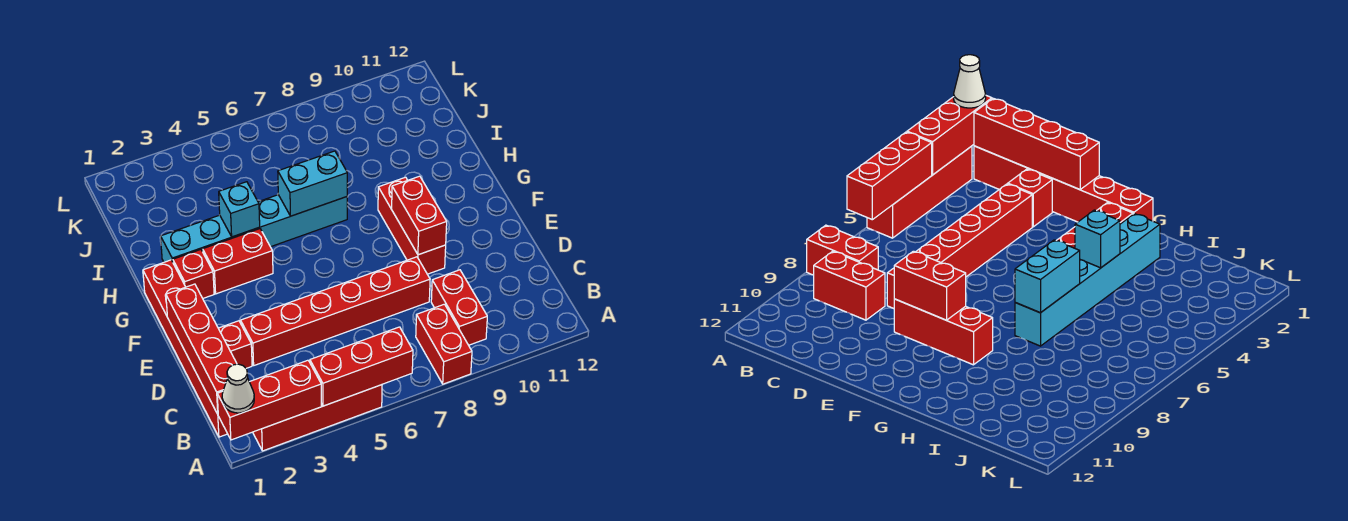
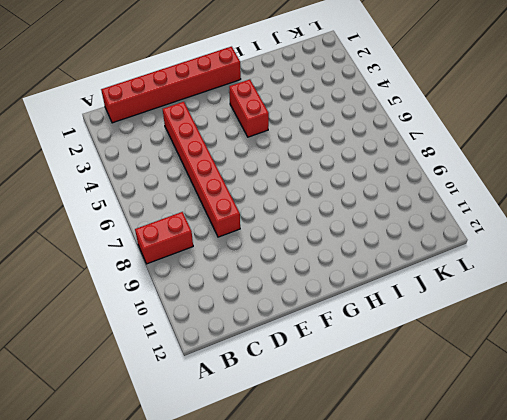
none -> red brick A2:A5 level 1
none -> red brick B9:C9 level 1
none -> red brick D2 level 1

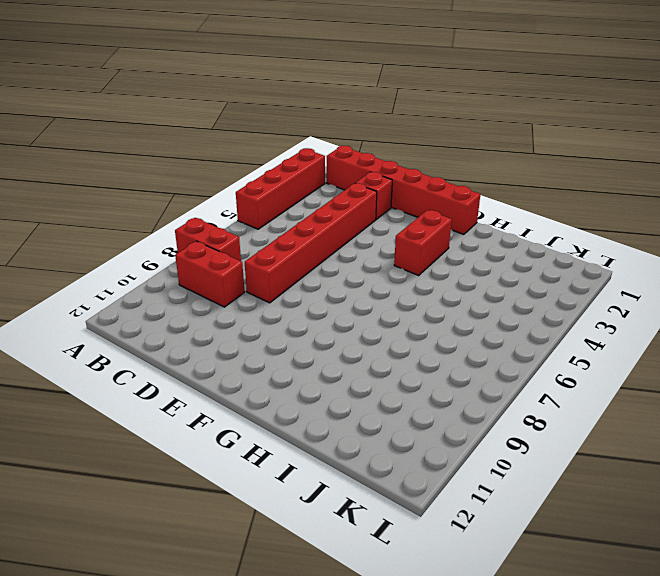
none -> red brick E9:G9 level 1
none -> red brick G2 level 1
none -> cyan brick H2:H7 level 1

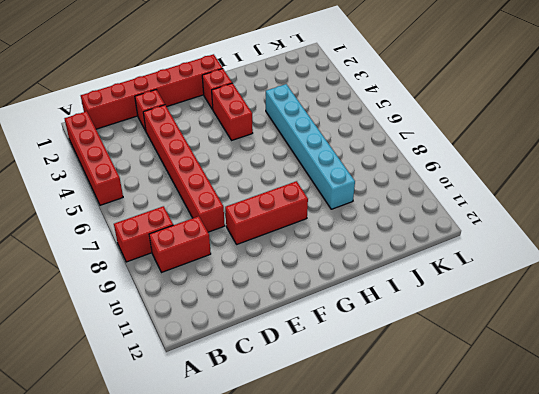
cyan brick I4:I9 level 1 -> cyan brick H2:H7 level 1
none -> red brick A1:A3 level 2
none -> red brick A4:A6 level 2
none -> red brick B1:E1 level 2

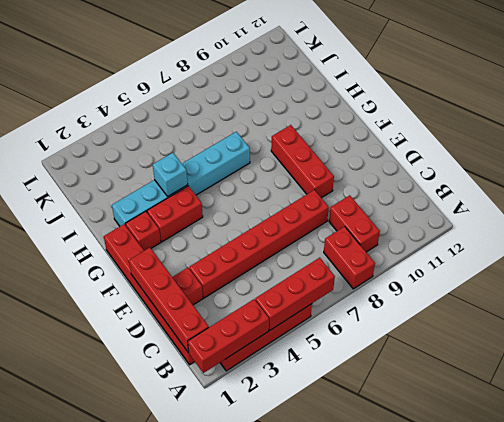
none -> red brick E9:F9 level 2
none -> cyan brick H6:H7 level 2
none -> white cone A1 level 3

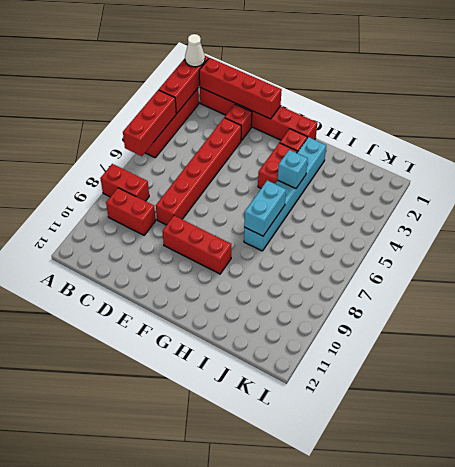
none -> red brick E9:F9 level 2

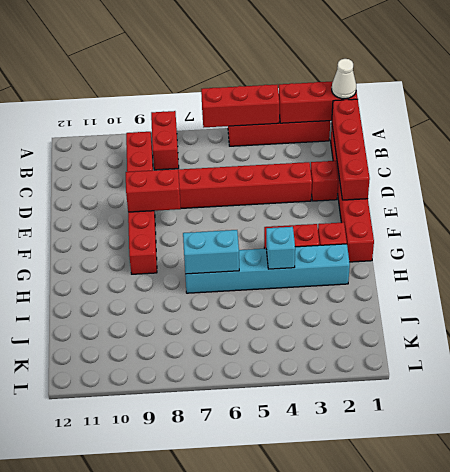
red brick E8:E9 level 2 -> red brick E9:F9 level 2

